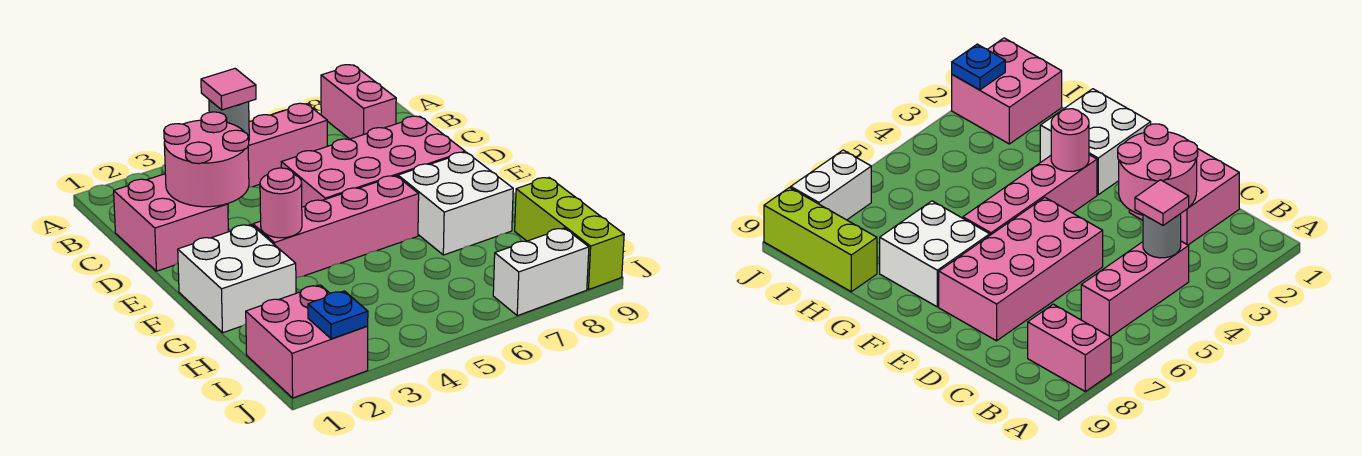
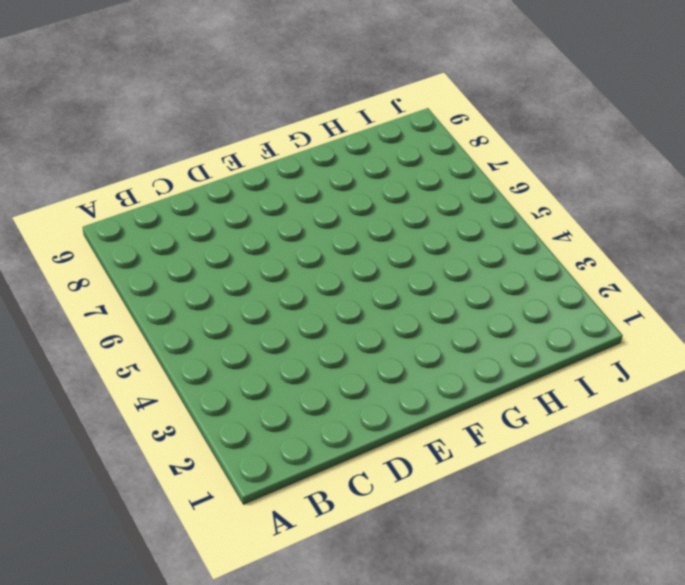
none -> pink brick A8:B8 level 1
none -> pink brick B4:B6 level 1
none -> pink brick C1:D2 level 1

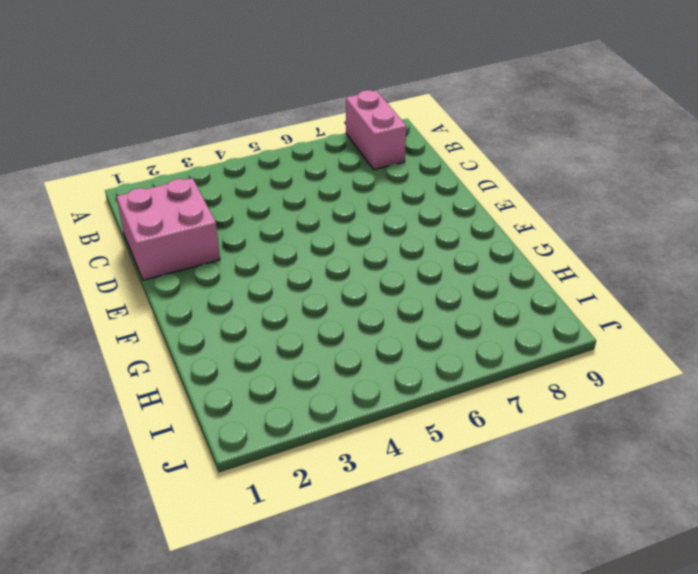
none -> pink brick B4:B6 level 1
none -> pink brick D5:E8 level 1
none -> white brick F1:G2 level 1

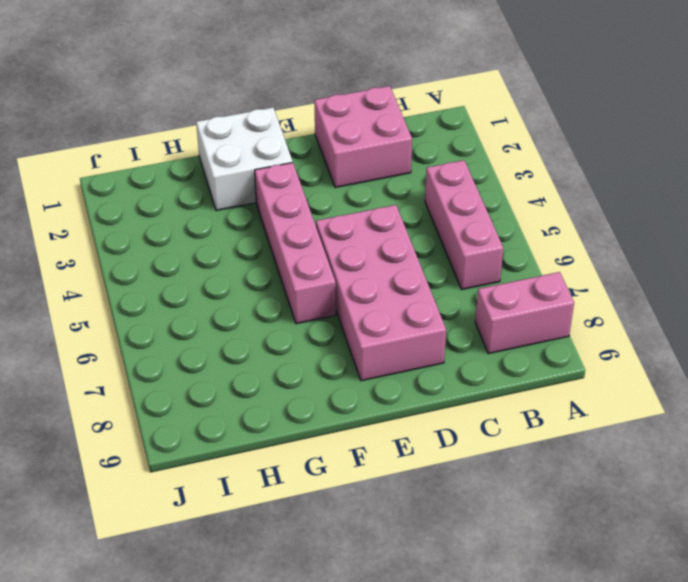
none -> white brick F7:G8 level 1
none -> lime brick H9:J9 level 1
none -> pink brick I1:J2 level 1

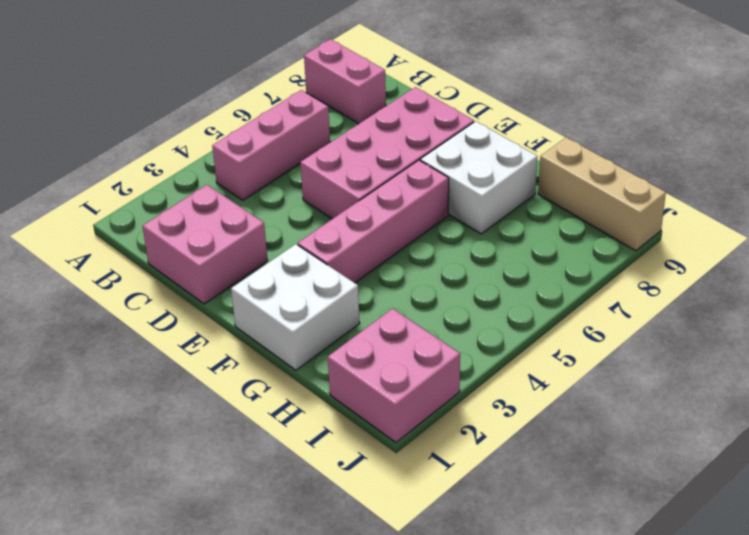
tan brick H9:J9 level 1 -> lime brick H9:J9 level 1
none -> white brick J7:J8 level 1
none -> grey round brick B4 level 2
none -> pink round brick C2:D3 level 2

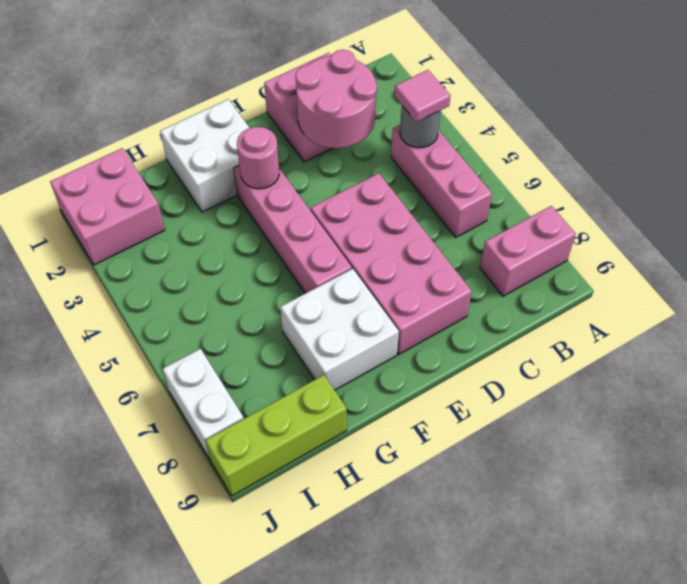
none -> blue plate J2 level 2

